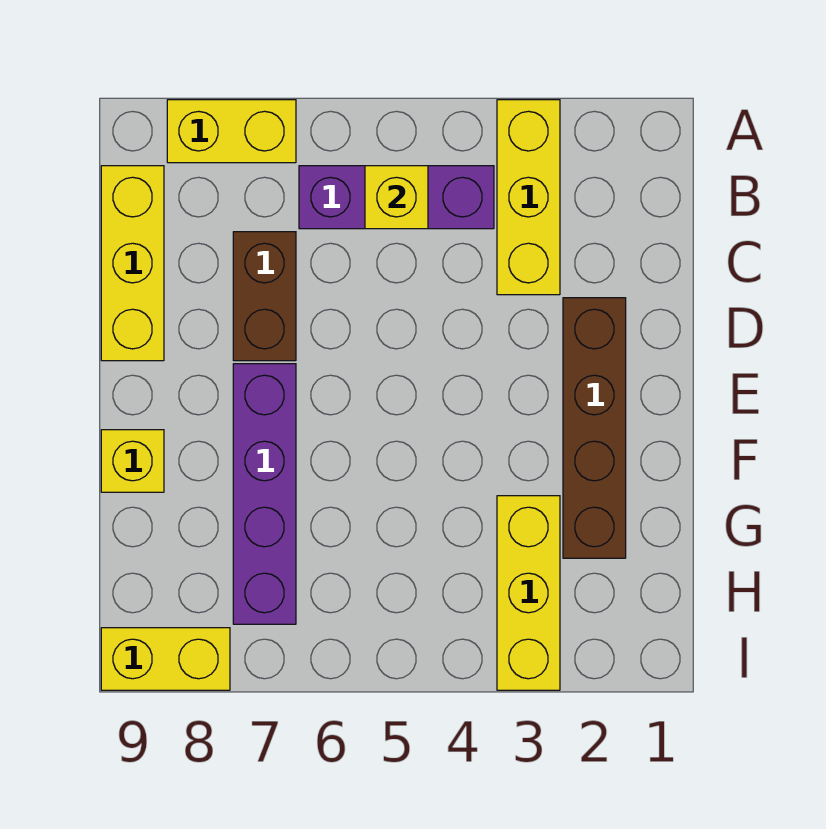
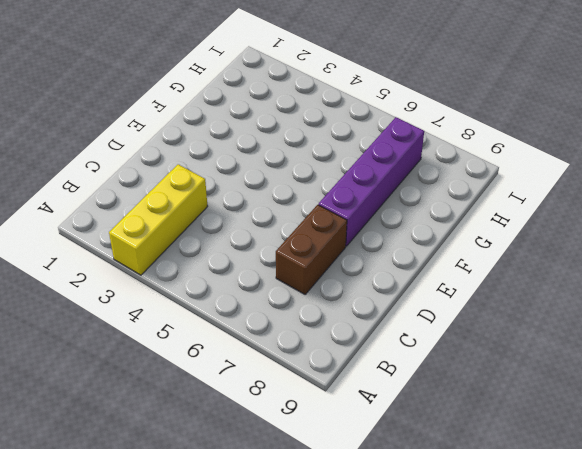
none -> yellow brick A7:A8 level 1
none -> purple brick B4:B6 level 1

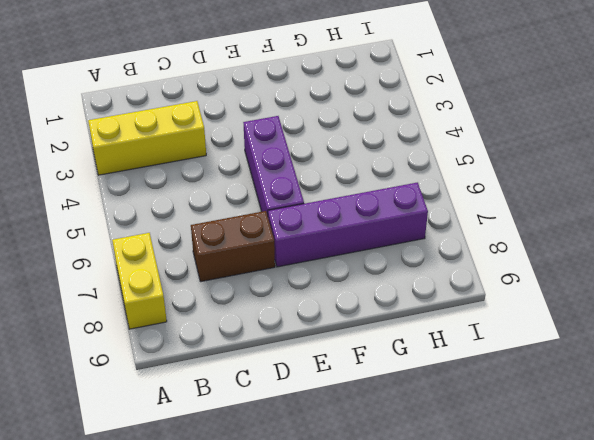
purple brick E4:E6 level 1 -> purple brick B4:B6 level 1
none -> yellow brick B9:D9 level 1
none -> brown brick D2:G2 level 1

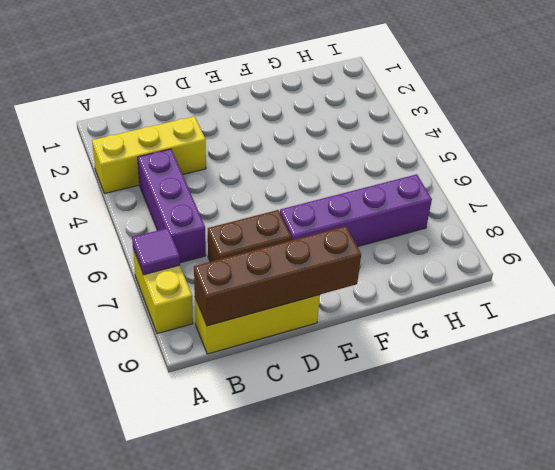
purple tile A7 level 2 -> none
brown brick B9:E9 level 2 -> brown brick D2:G2 level 1
none -> yellow brick F9 level 1
none -> yellow brick G3:I3 level 1

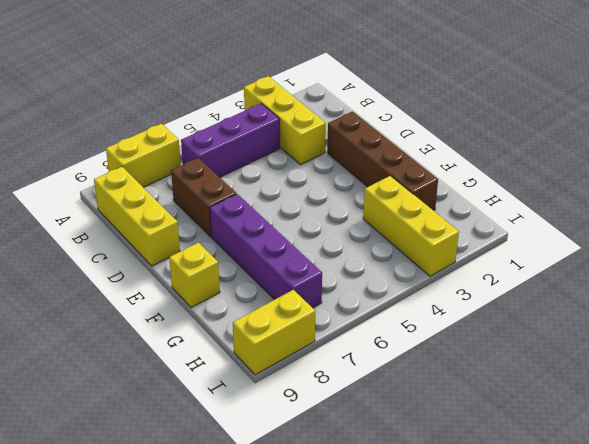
none -> yellow brick B5 level 2

